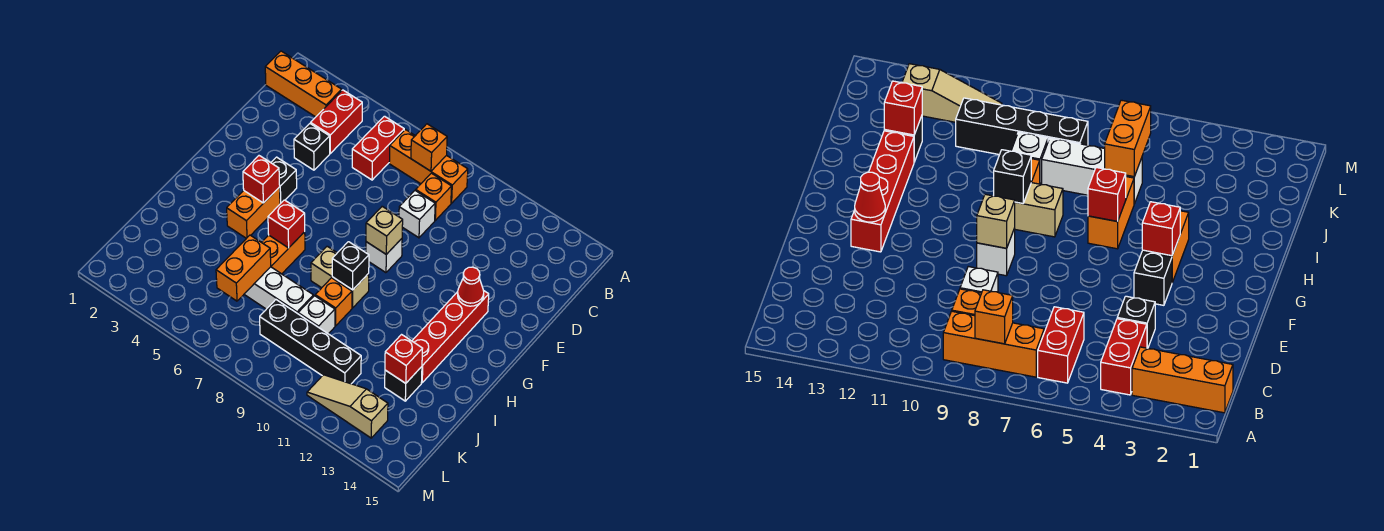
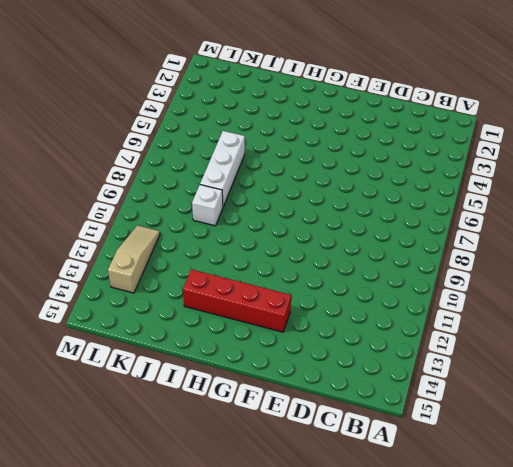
none -> orange brick B1:B3 level 1
none -> red brick B4:C4 level 1
none -> red brick B6:C6 level 1

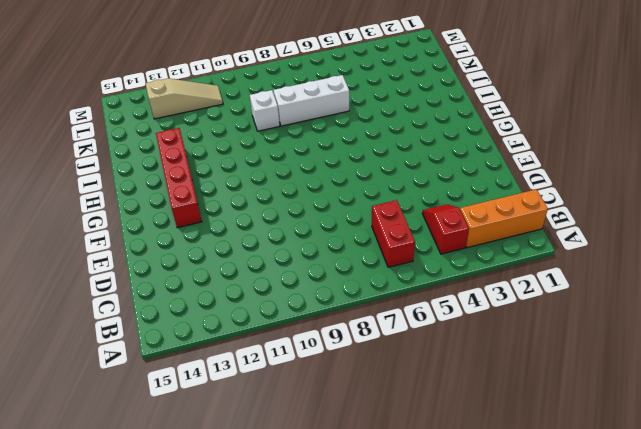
red slope B4:C4 level 1 top B -> red brick B4:C4 level 1
none -> orange brick B7:B9 level 1
none -> orange brick C9 level 1
none -> black brick D4 level 1

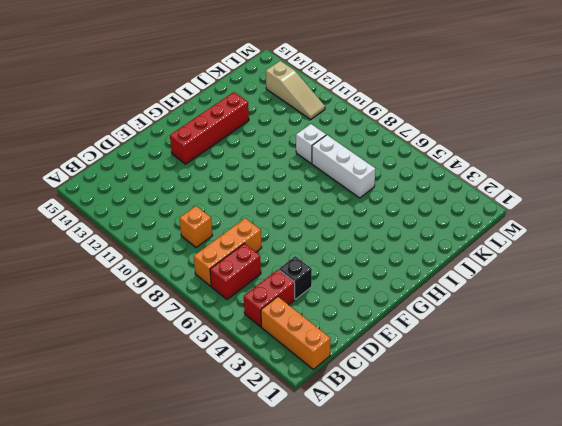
orange brick B7:D7 level 1 -> orange brick B7:B9 level 1
none -> white brick D9 level 1
none -> black brick F4 level 1
none -> white brick F9 level 1

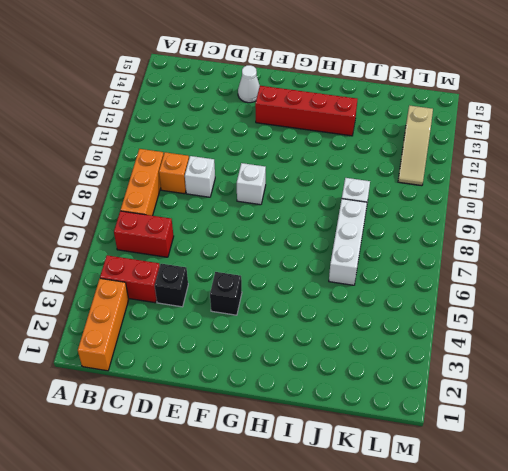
white cone E14 level 1 -> none
none -> orange brick G4:H4 level 1
none -> orange brick H6:I6 level 1
none -> tan brick H8:H9 level 1

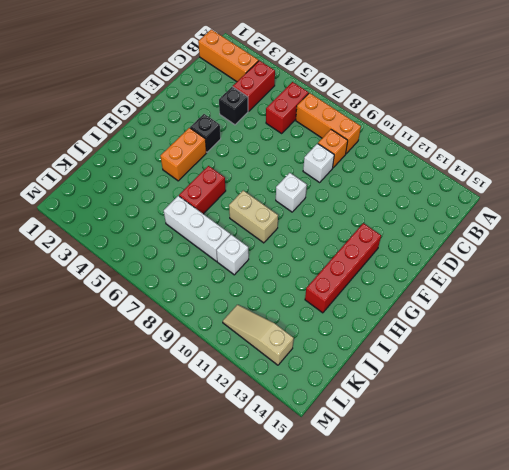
red brick H6:I6 level 1 -> orange brick H6:I6 level 1
none -> orange brick I9 level 1
none -> black brick J13 level 1
none -> black brick K8:K11 level 1

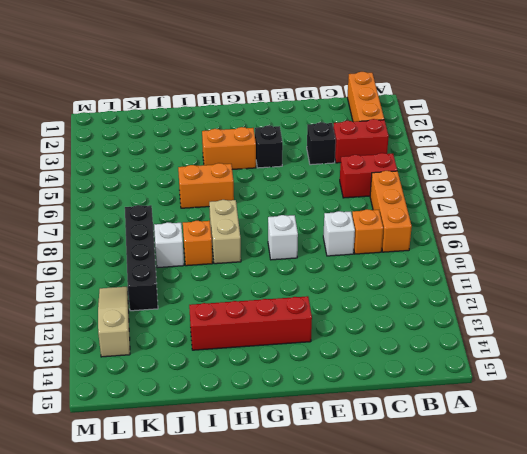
none -> white brick J6:J8 level 1
none -> black brick J13 level 1
none -> orange brick B8 level 2

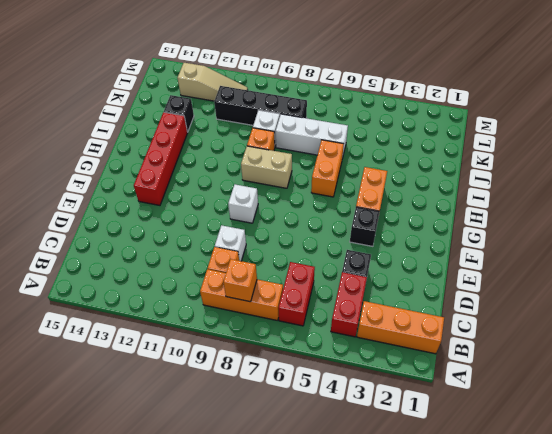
none -> tan brick F9 level 2
none -> red cone F13 level 2
none -> red brick G4 level 2

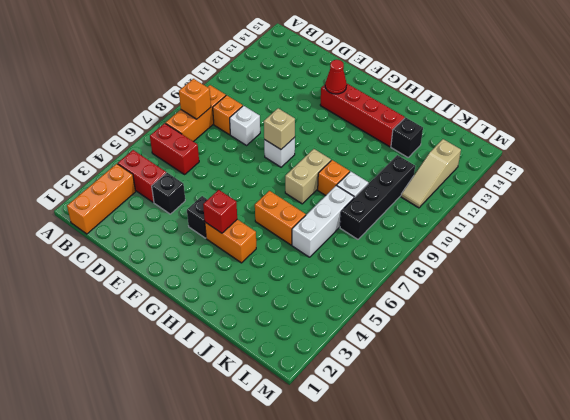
none -> red brick H6 level 2
none -> black brick H9 level 2
none -> orange brick J6:K6 level 2

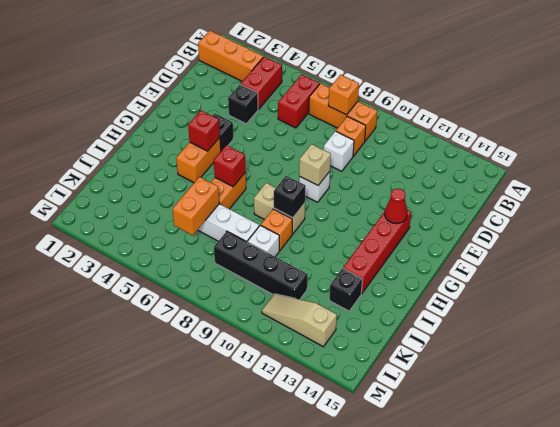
none -> red brick J13 level 2

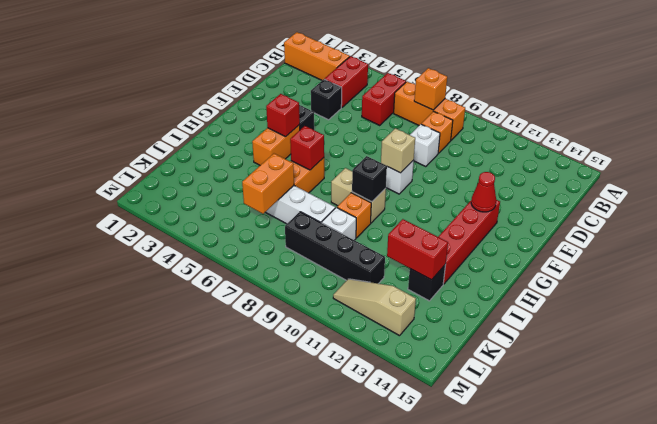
red brick J12:J13 level 2 -> red brick J13 level 2

